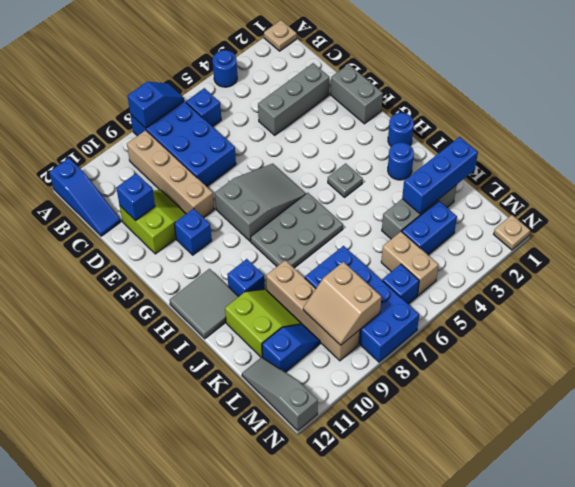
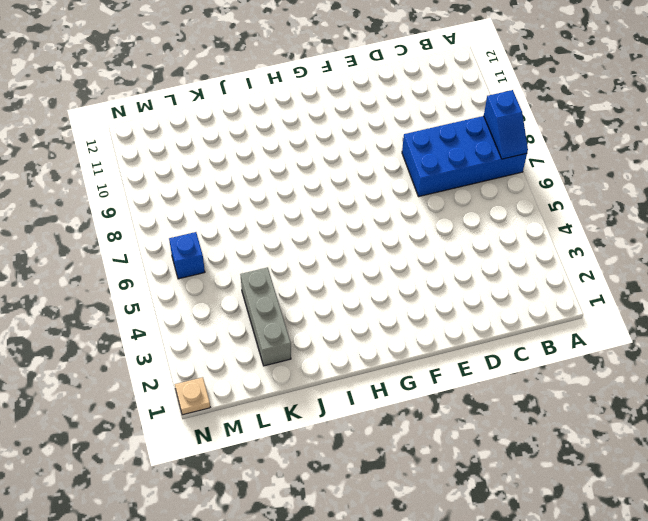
none -> tan plate A1 level 1
none -> blue round brick A4 level 1
none -> blue slope A12:C12 level 1 top A
none -> blue brick B6 level 1

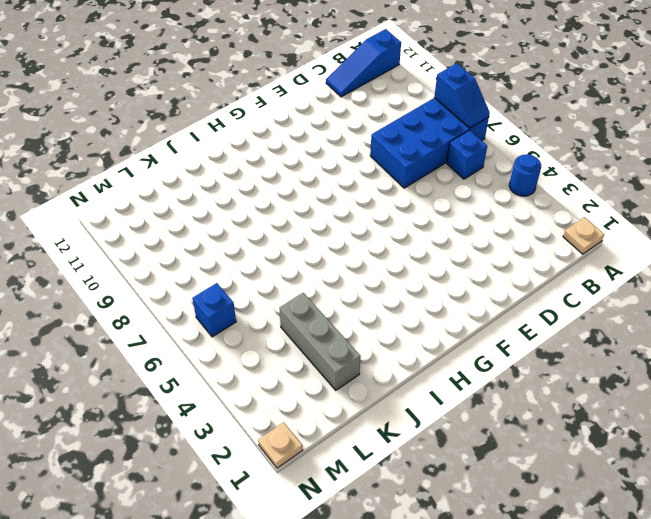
none -> tan brick B9:E9 level 1
none -> grey brick D2:D4 level 1
none -> lime slope D10:E11 level 1 top 11
none -> grey brick E1:F1 level 1

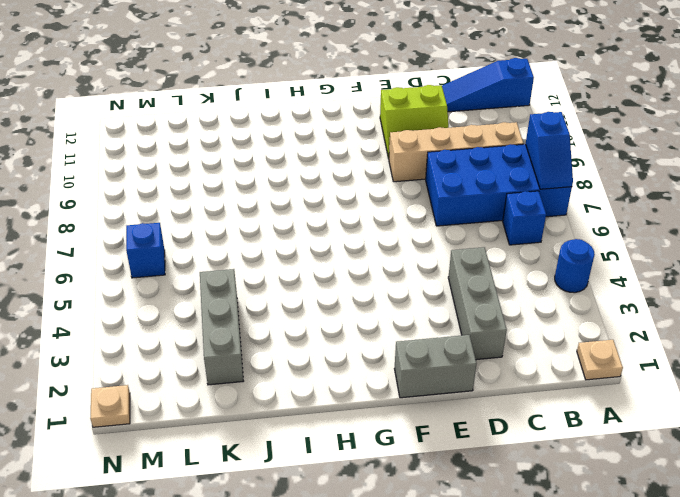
none -> grey slope F6:G8 level 1 top 8
none -> blue brick F10 level 1
none -> blue round brick H1 level 1
none -> grey plate H4 level 1

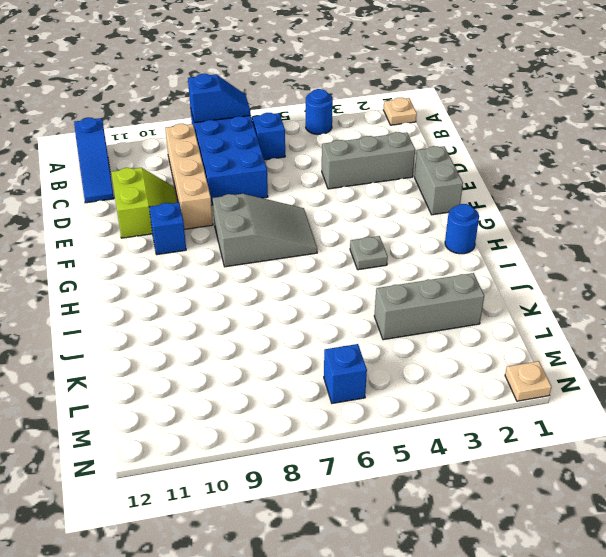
none -> grey plate H6:I8 level 1
none -> grey tile H11:I12 level 1
none -> blue round brick I2 level 1
none -> blue brick I10 level 1

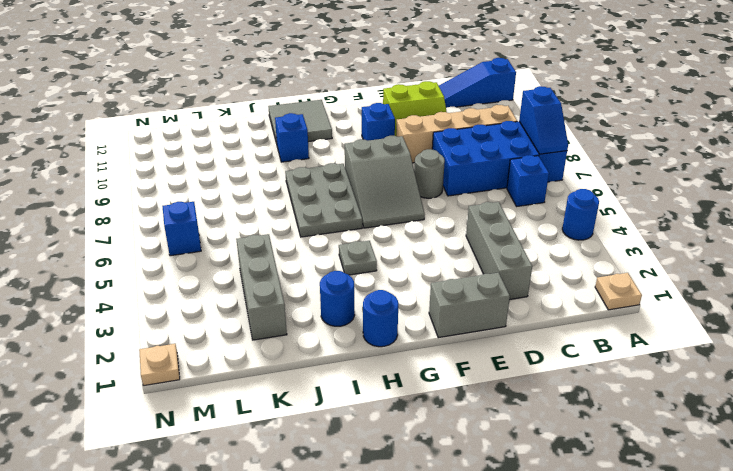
grey round brick E7 level 1 -> none
none -> tan brick J9:M9 level 1
none -> lime slope J10:K11 level 1 top 11
none -> blue brick K7:N8 level 1
none -> blue brick L3:L4 level 1

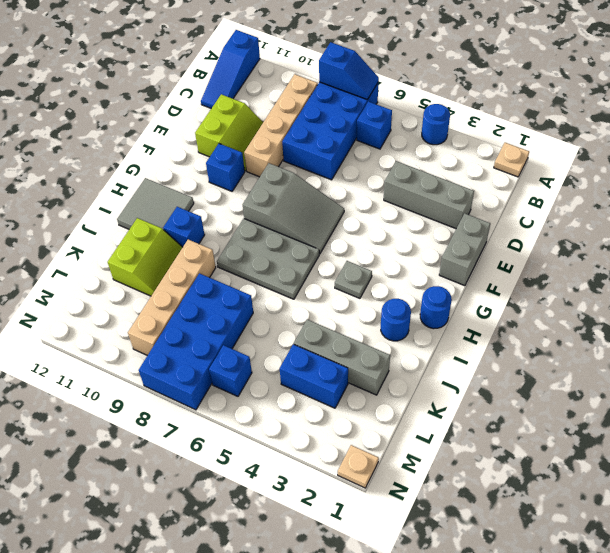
none -> tan brick L5:M5 level 1
none -> blue slope L10:L11 level 1 top 11
none -> grey slope L12:N12 level 1 top N
none -> blue brick D11 level 2

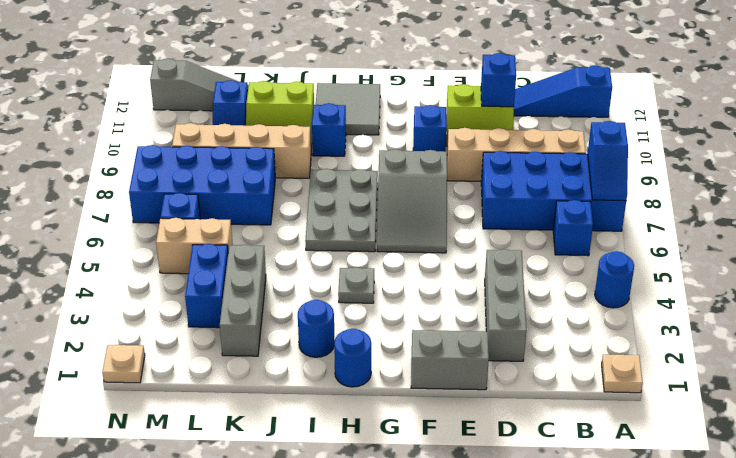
none -> blue brick K1:K3 level 2
none -> tan slope L8:M9 level 2 top 8

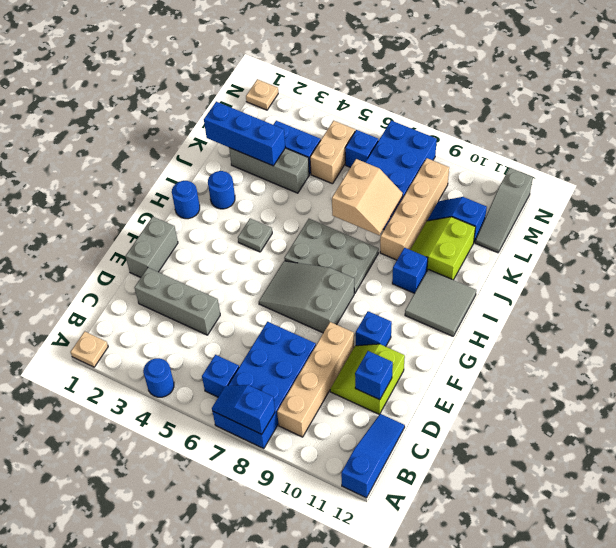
tan slope J7:K8 level 2 top 7 -> tan slope L8:M9 level 2 top 8

